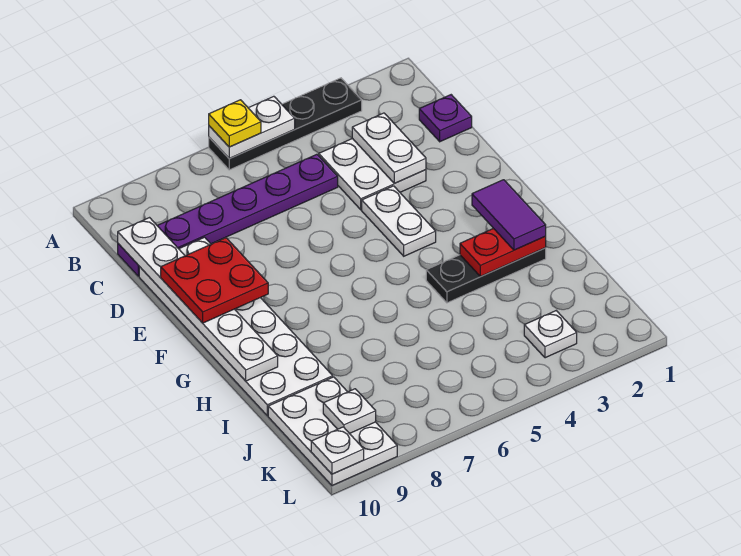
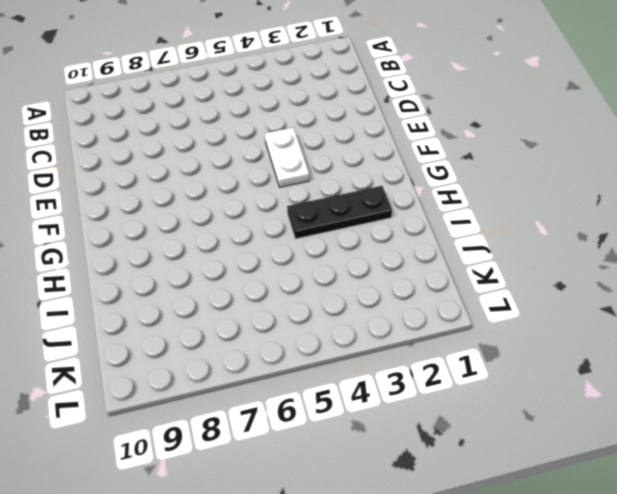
none -> black plate A3:A6 level 1
none -> purple plate C1 level 1
none -> white plate C3:D4 level 1

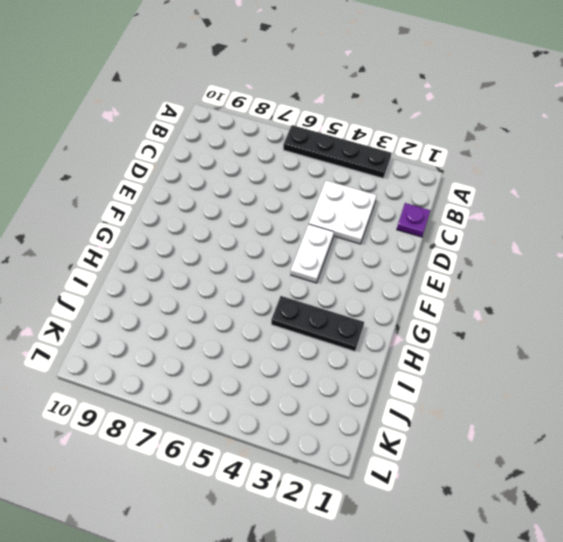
none -> purple plate C5:C10 level 1
none -> white plate D9:I10 level 1
none -> white plate J9:L10 level 1

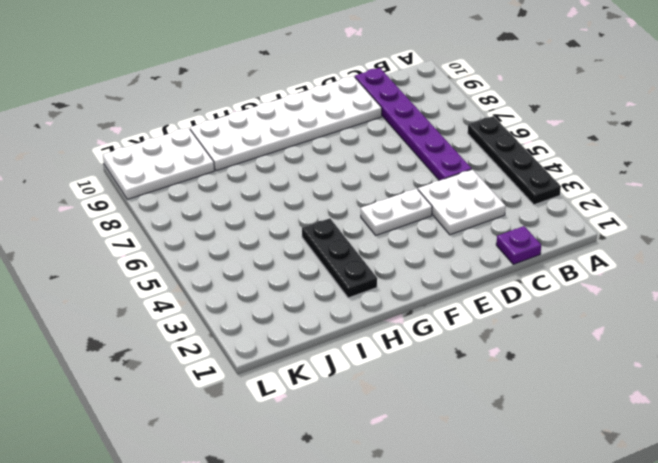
none -> white plate K3 level 1
none -> white plate A5:A6 level 2
none -> white plate C3:D3 level 2

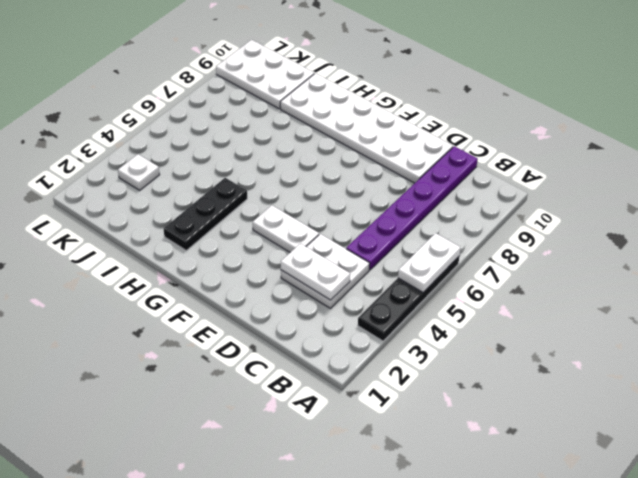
none -> purple plate C1 level 1
none -> white plate C10:H10 level 2
none -> red plate H2:H3 level 2

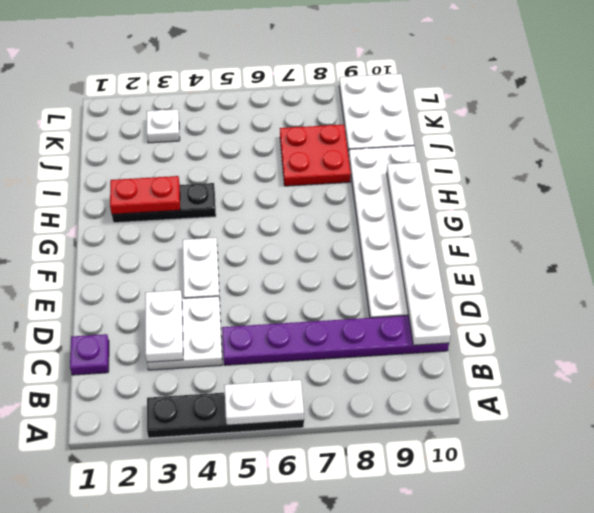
red plate I7:J8 level 1 -> red plate E9:F10 level 3
none -> white plate K9 level 2
none -> white plate L10 level 2
none -> yellow plate A6 level 3

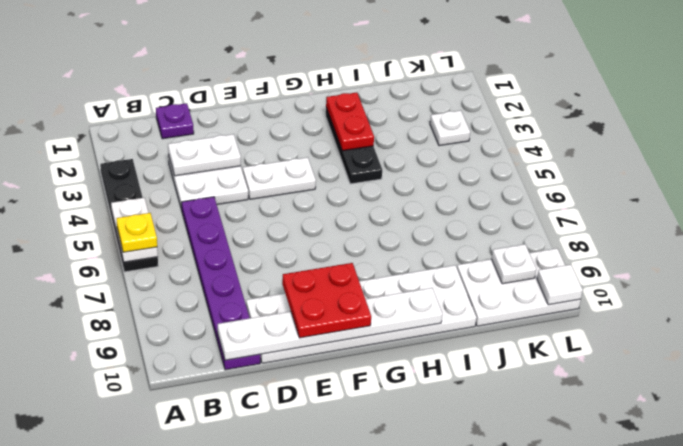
white tile L10 level 2 -> white plate L10 level 2
none -> purple tile G2:H2 level 3

